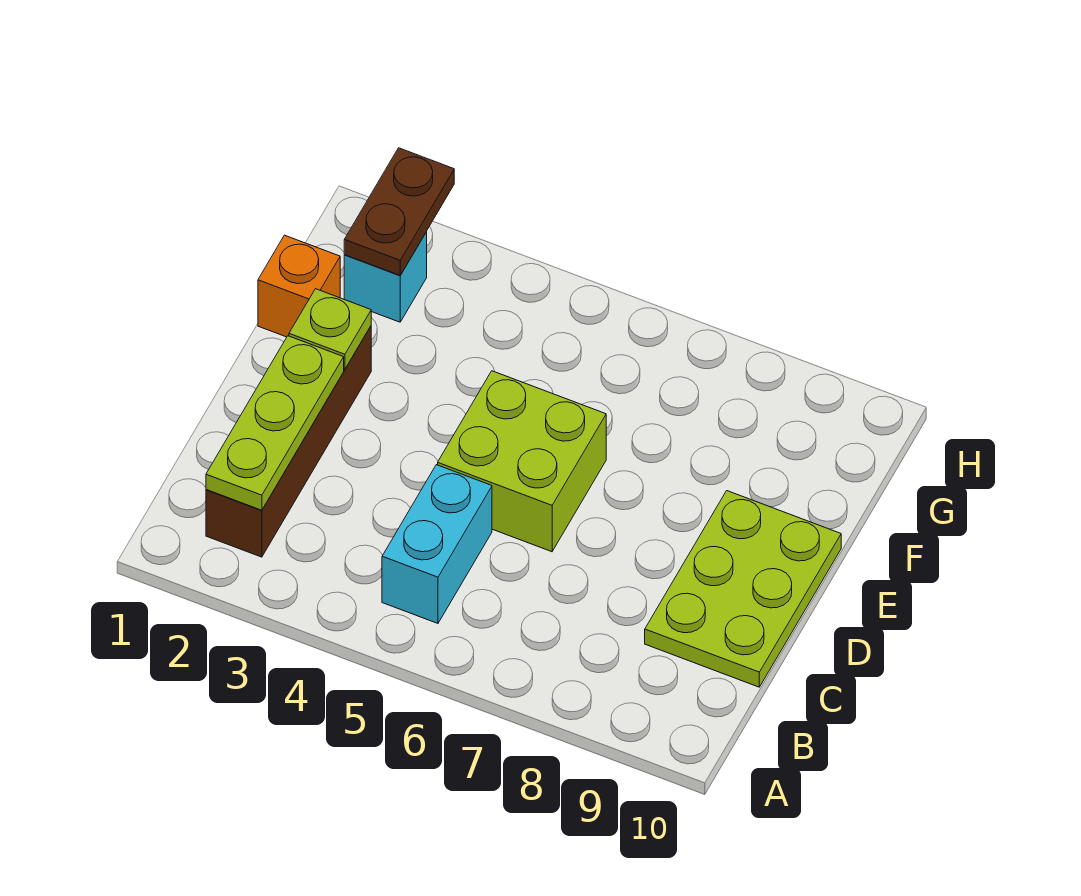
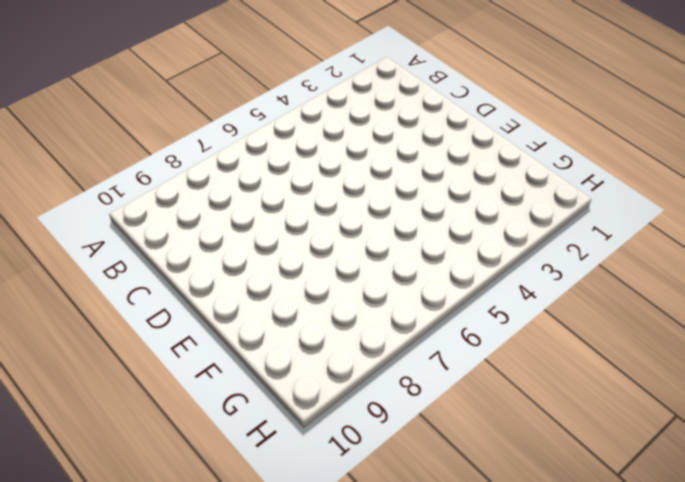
none -> brown brick B2:E2 level 1
none -> cyan brick B5:C5 level 1

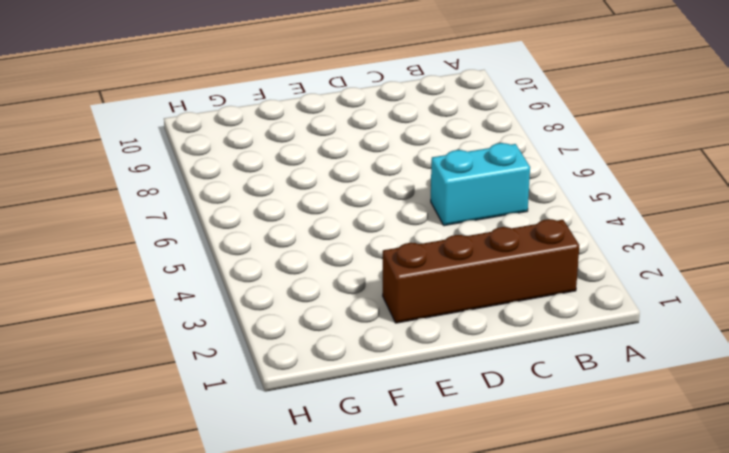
none -> lime plate C9:E10 level 1
none -> lime brick D5:E6 level 1

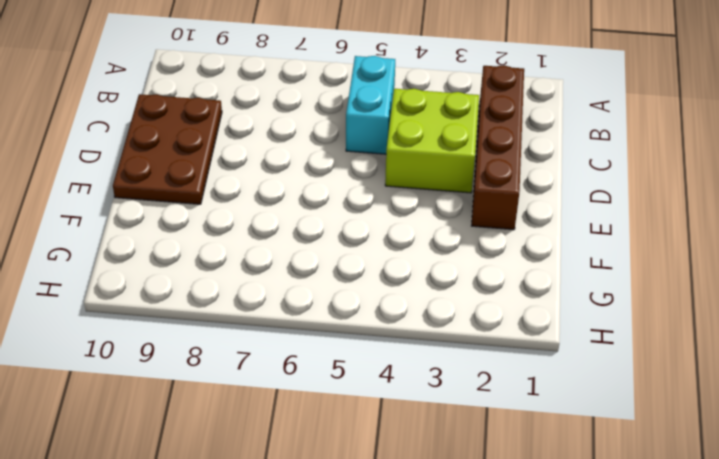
lime brick C3:D4 level 1 -> lime brick D5:E6 level 1
brown plate C9:E10 level 1 -> lime plate C9:E10 level 1
none -> orange brick F1 level 1
none -> cyan brick G2 level 1

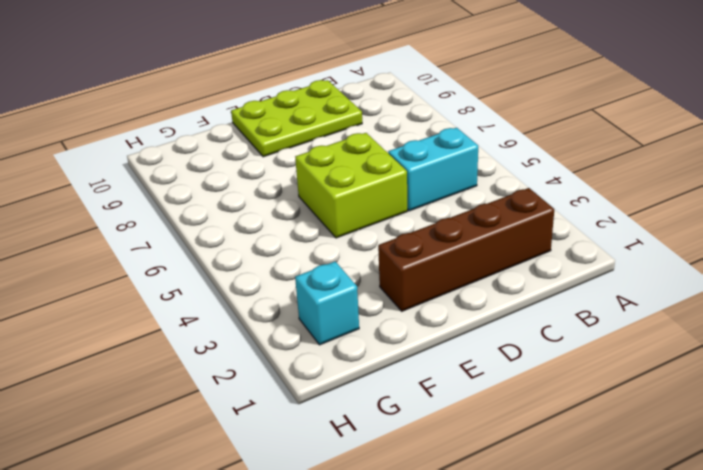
none -> orange brick F1 level 1
none -> lime plate B2:D2 level 2

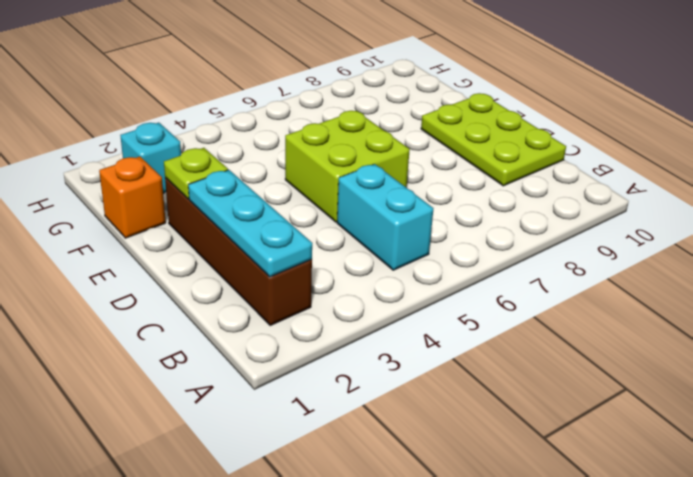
cyan plate B2:D2 level 2 -> lime plate B2:D2 level 2
none -> brown plate G2:H2 level 2

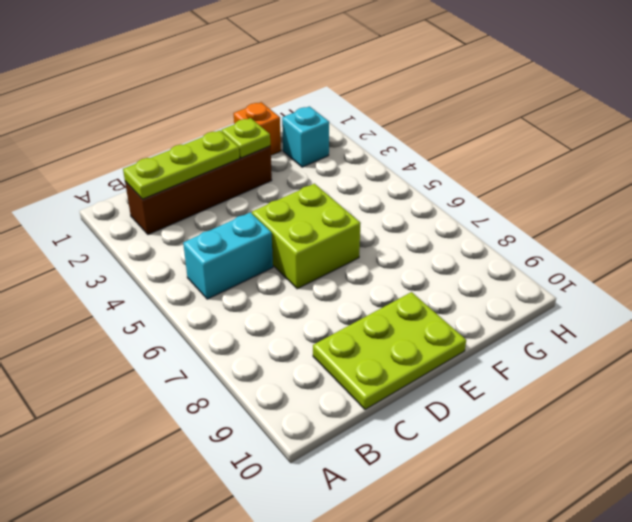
none -> brown plate G2:H2 level 2

